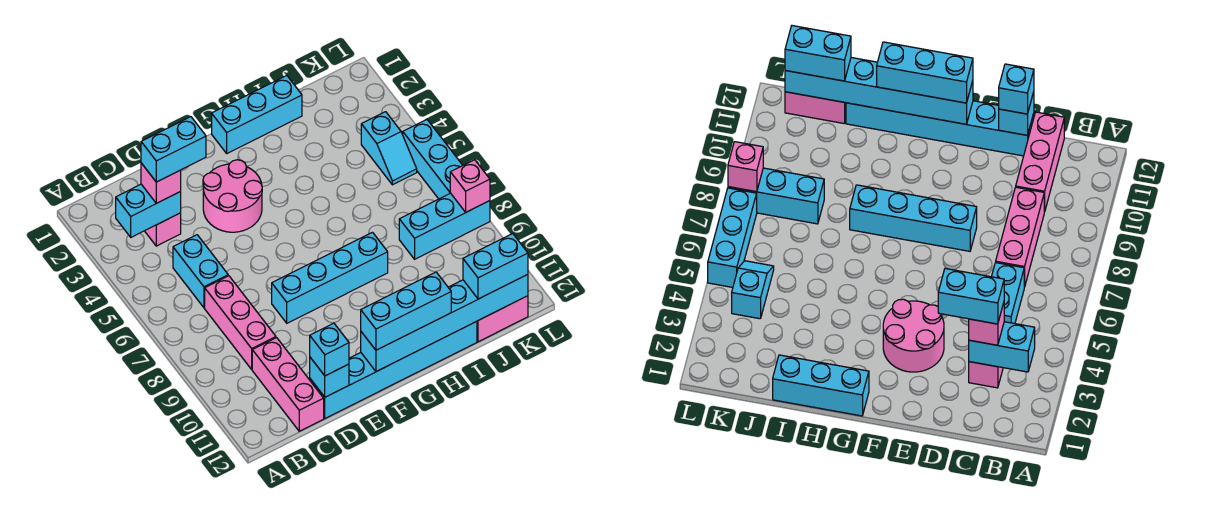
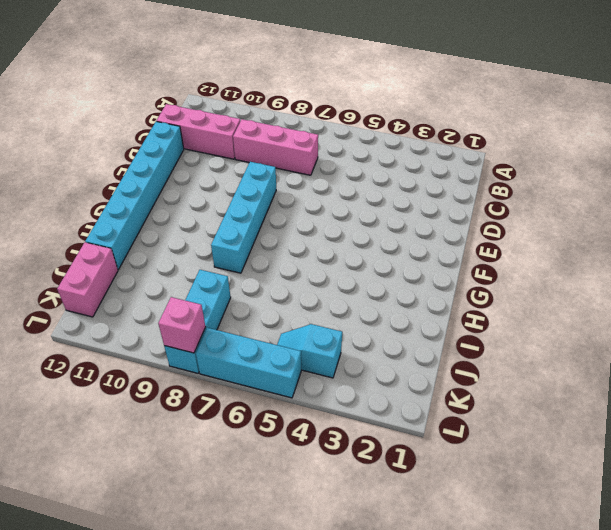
none -> pink brick C3 level 1
none -> cyan brick C5:C6 level 1
none -> pink round brick E3:F4 level 1

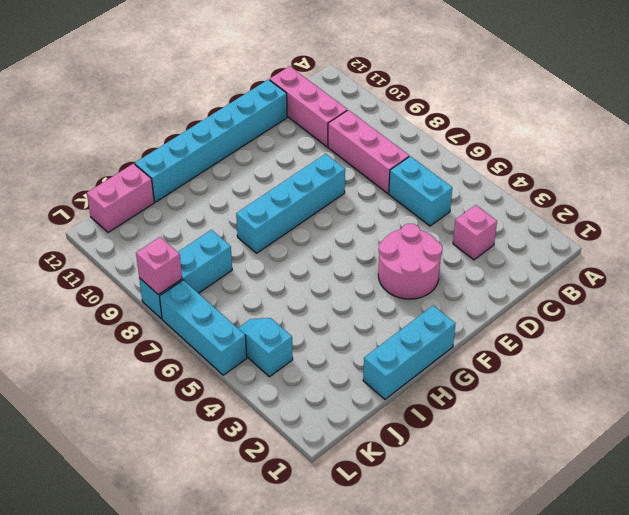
none -> cyan brick B3:C3 level 2
none -> cyan brick D12 level 2
none -> cyan brick F12:K12 level 2

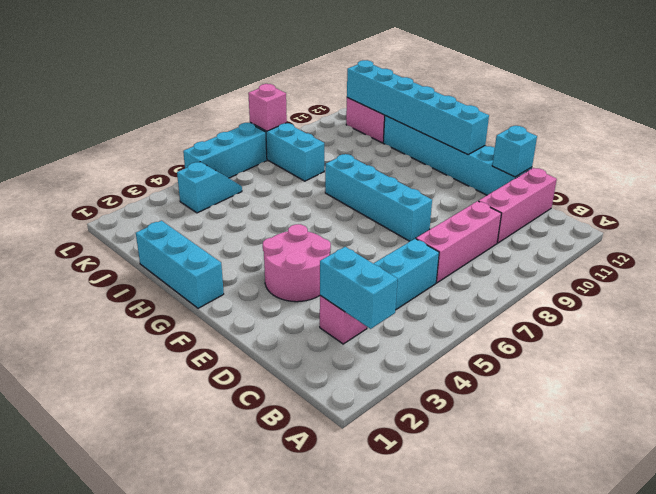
none -> pink brick C3 level 3
none -> cyan brick D12 level 3
none -> cyan brick F12:H12 level 3

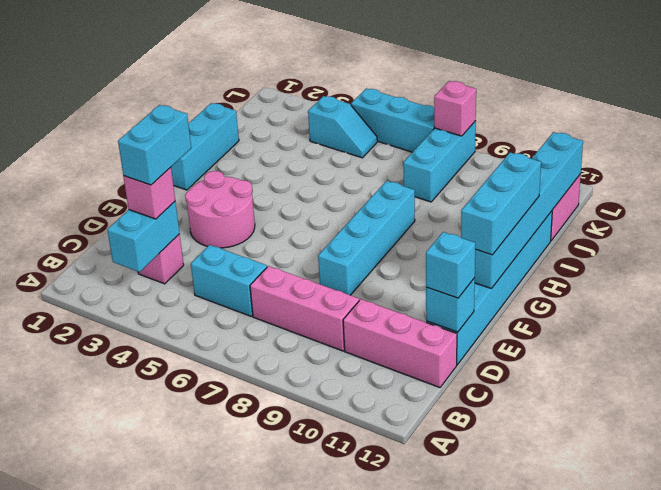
none -> cyan brick J12:K12 level 3

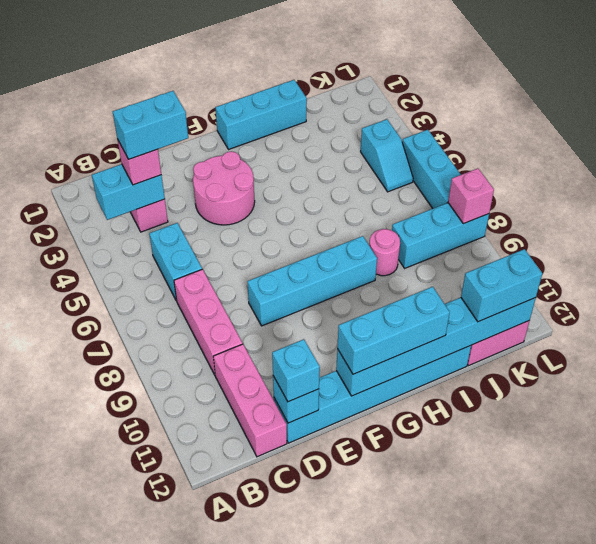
pink round brick I8 level 1 -> none

